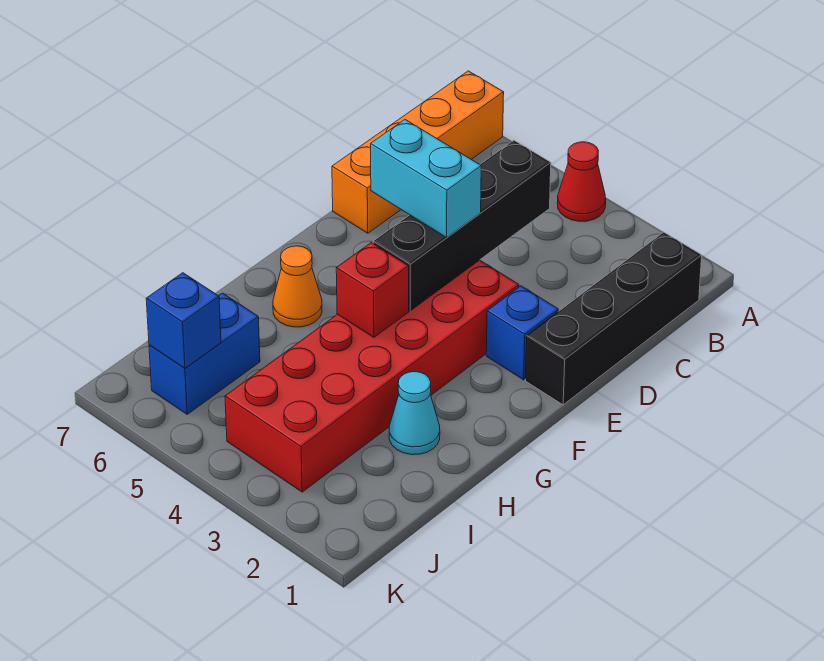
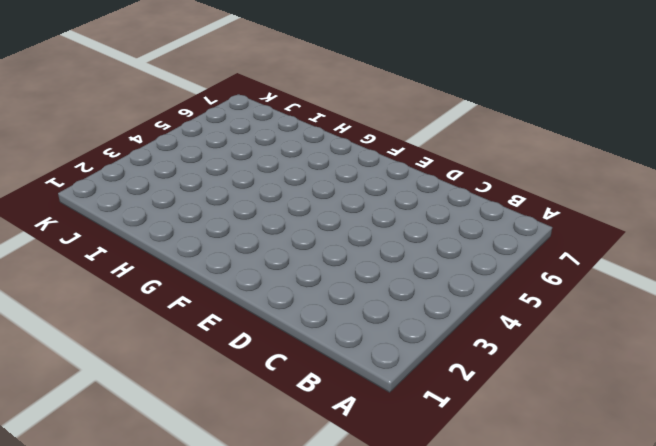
none -> red cone A4 level 1
none -> orange brick A7:D7 level 1
none -> black brick B1:E1 level 1

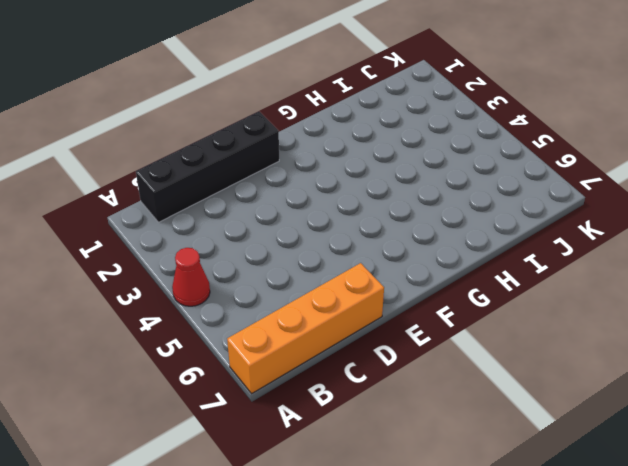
none -> blue brick E2 level 1
none -> red brick E3:J4 level 1
none -> orange cone G6 level 1

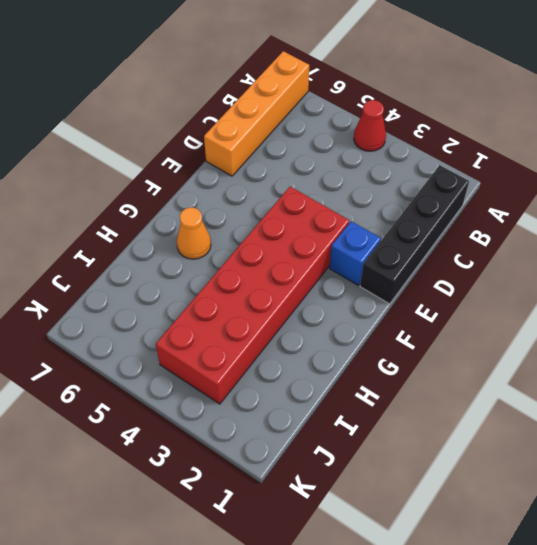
none -> cyan cone H2 level 1
none -> blue brick I6:J6 level 1
none -> black brick C4:F4 level 2

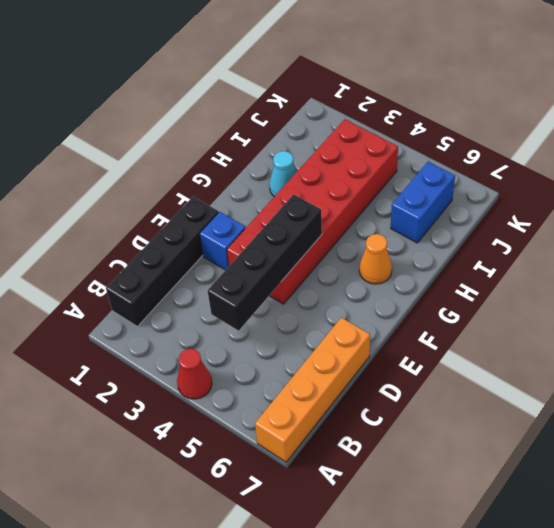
none -> red brick G4 level 2
none -> blue brick J6 level 2
none -> cyan brick E4:E5 level 3

